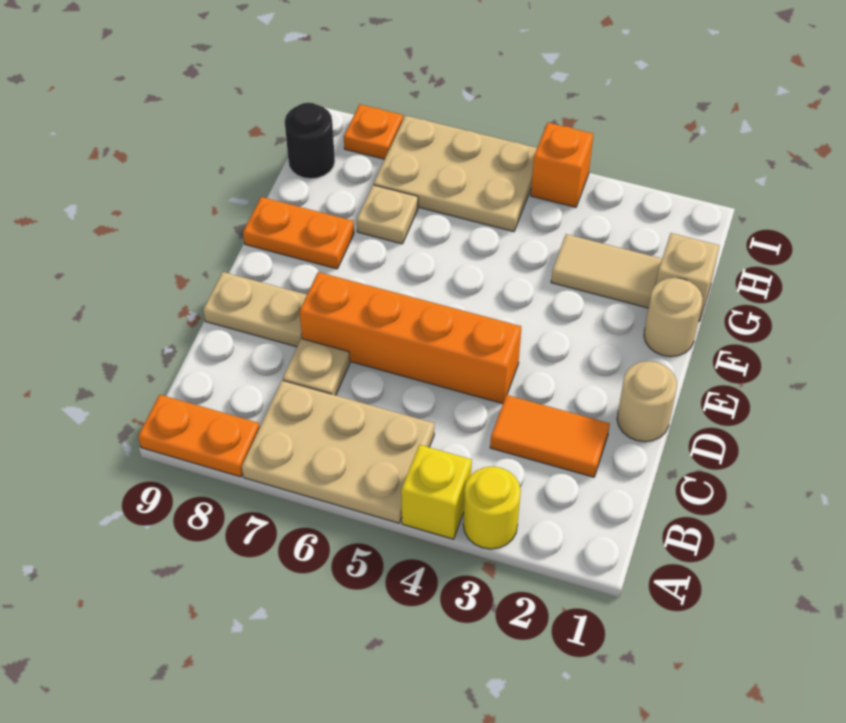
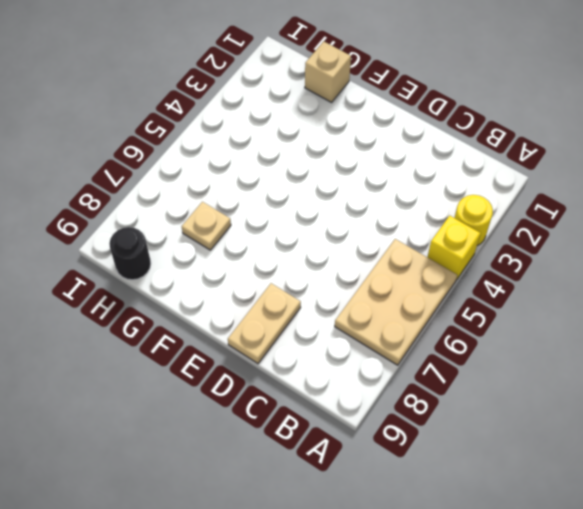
none -> orange plate A8:A9 level 1
none -> orange tile C2:C3 level 1
none -> tan plate C7 level 1

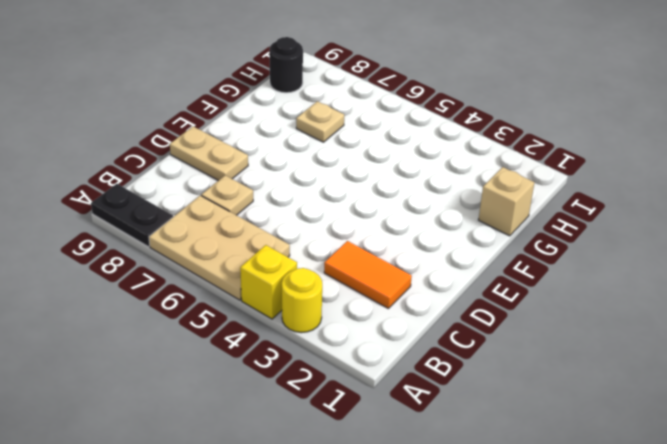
black plate A8:A9 level 1 -> orange plate A8:A9 level 1
none -> tan round brick D1 level 1
none -> orange brick D4:D7 level 1
none -> tan round brick F1 level 1

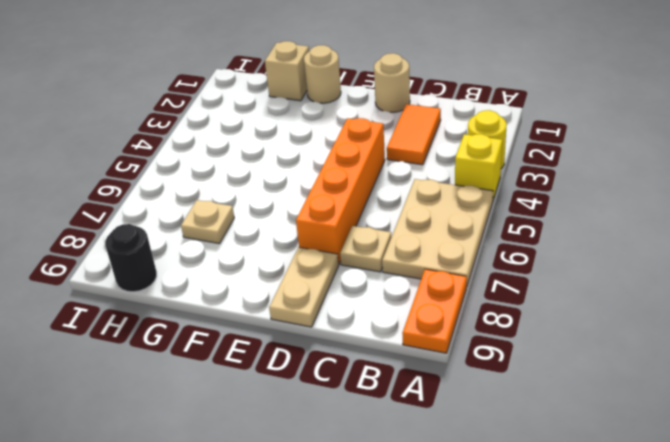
none -> orange plate F8:F9 level 1
none -> tan tile G2:G3 level 1
none -> tan plate H5:I7 level 1

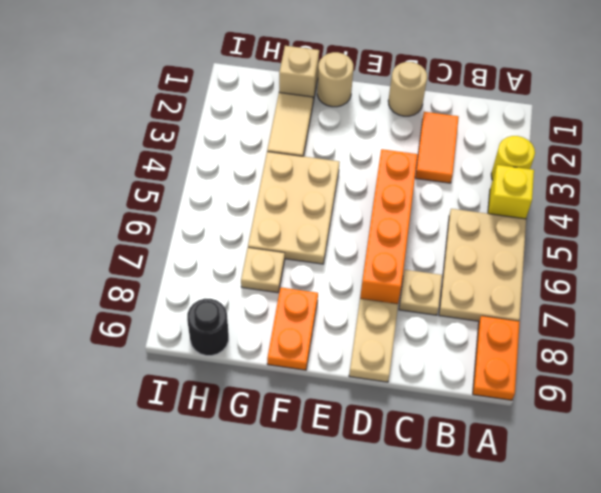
tan plate F4:G6 level 1 -> tan plate H5:I7 level 1
none -> orange brick I4 level 1
none -> orange plate I8 level 1

